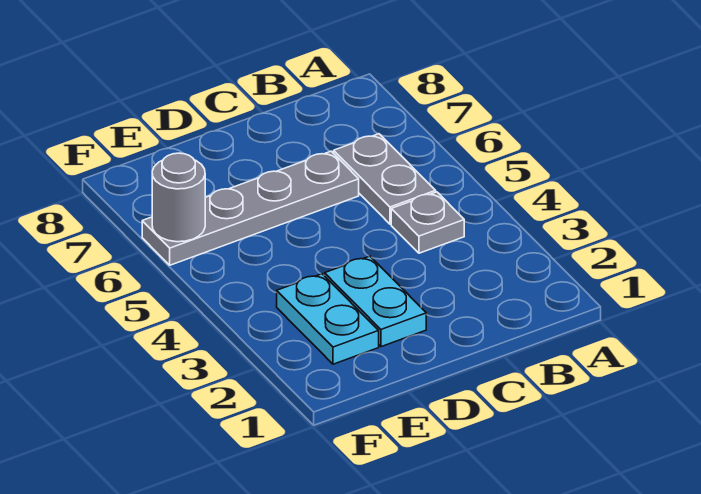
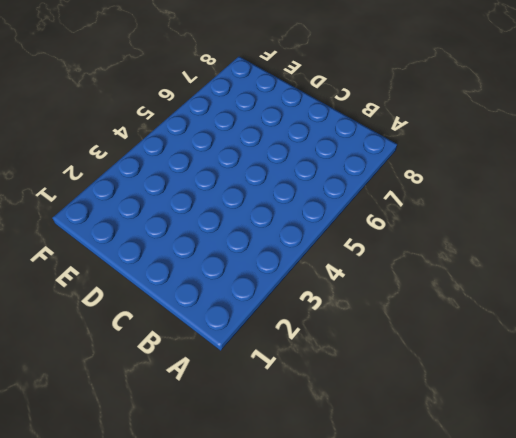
none -> grey plate B4 level 1
none -> grey plate B5:B6 level 1

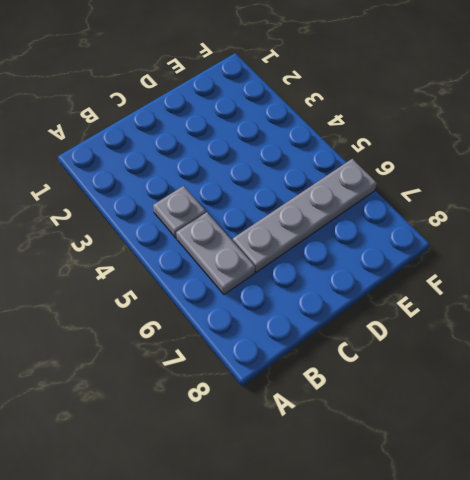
none -> cyan plate D2:D3 level 1
none -> cyan plate E2:E3 level 1

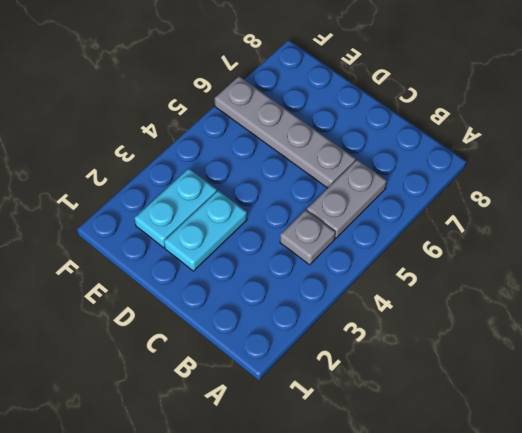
none -> grey round brick F6 level 2

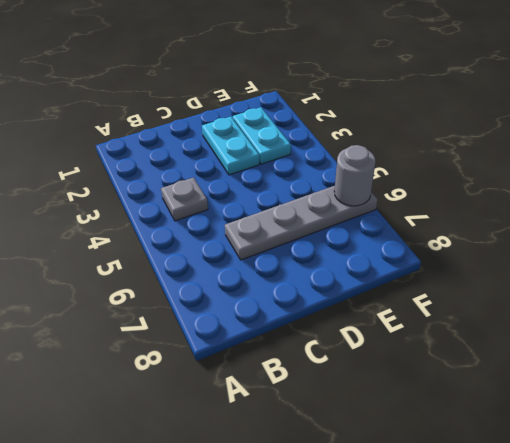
none -> grey plate B5:B6 level 1

